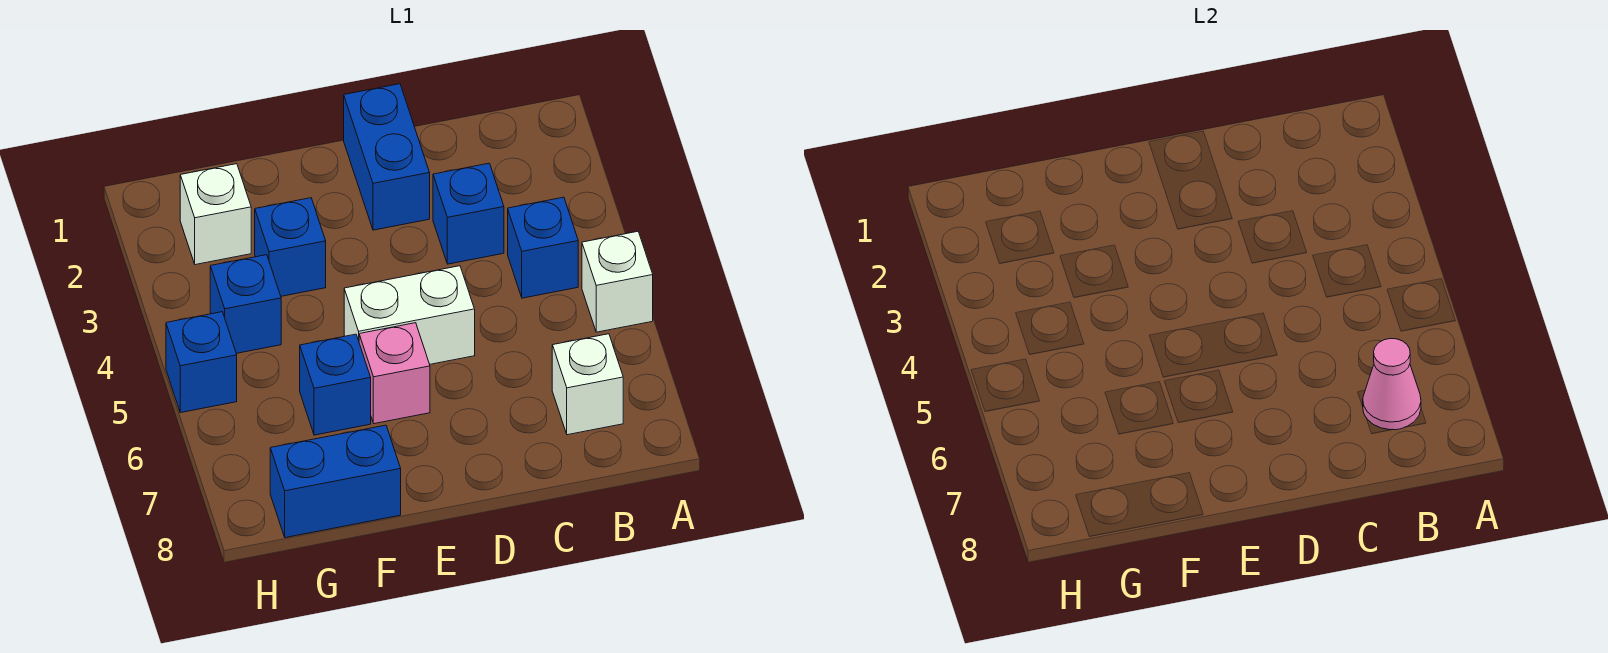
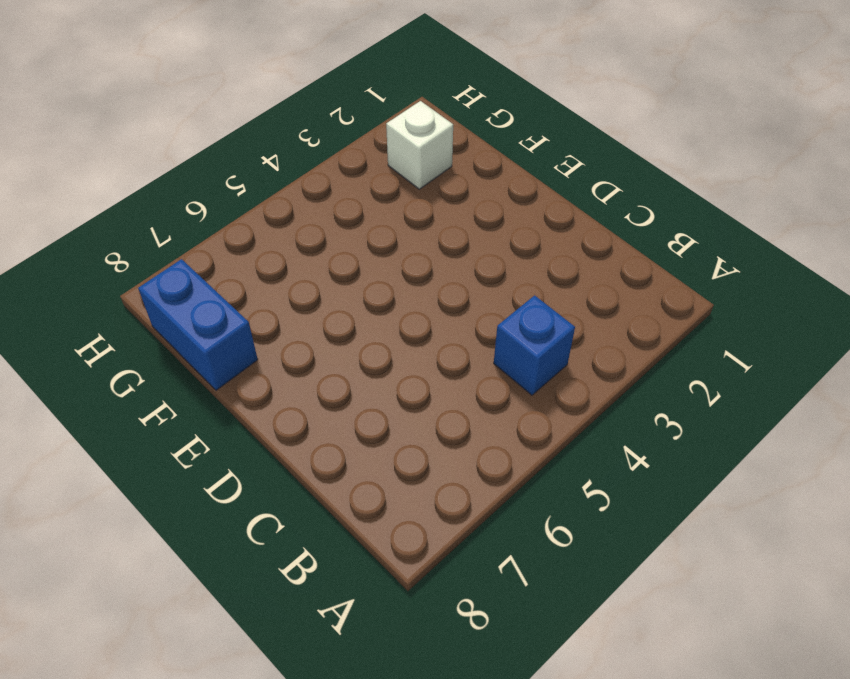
none -> white brick A5 level 1
none -> white brick B7 level 1
none -> blue brick C3 level 1

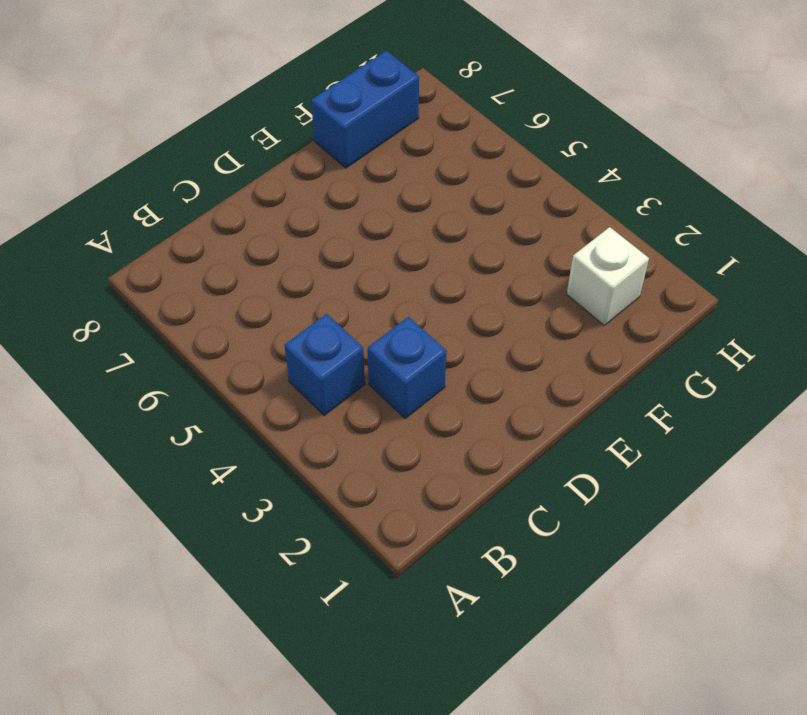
none -> white brick A5 level 1
none -> white brick B7 level 1
none -> blue brick D1:D2 level 1

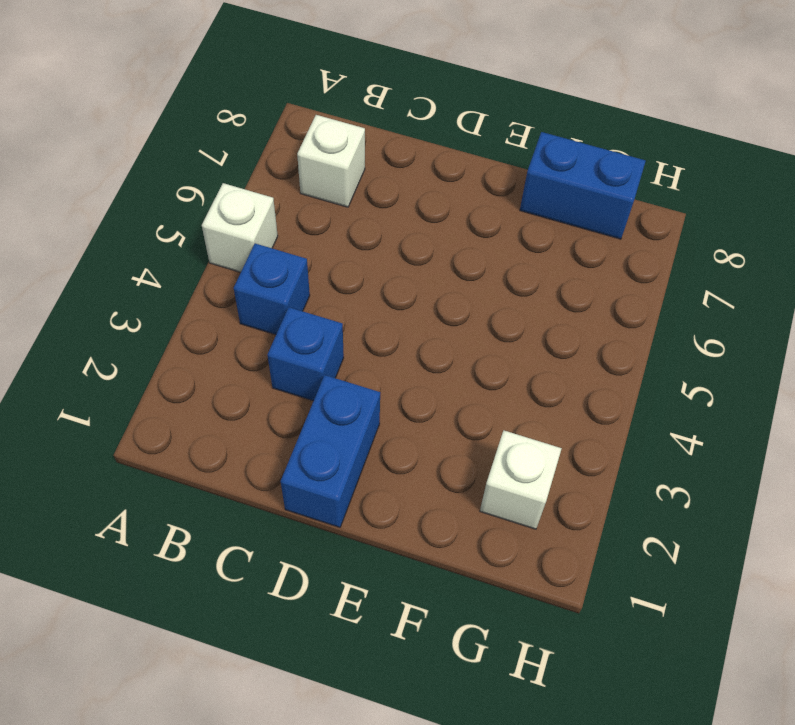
none -> white brick D5:E5 level 1
none -> pink brick E6 level 1
none -> blue brick F3 level 1

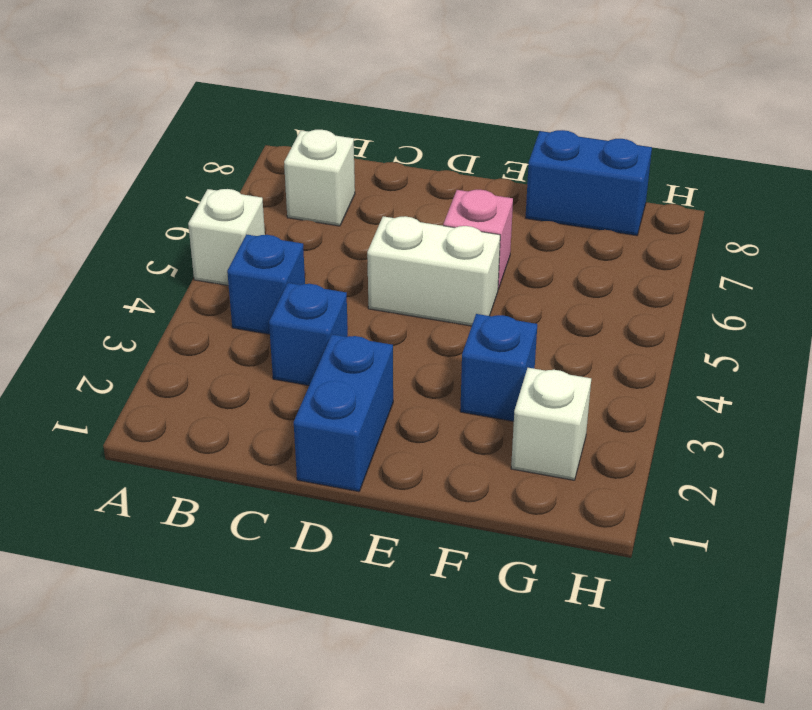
none -> blue brick F6 level 1
none -> blue brick G4 level 1
none -> blue brick H5 level 1

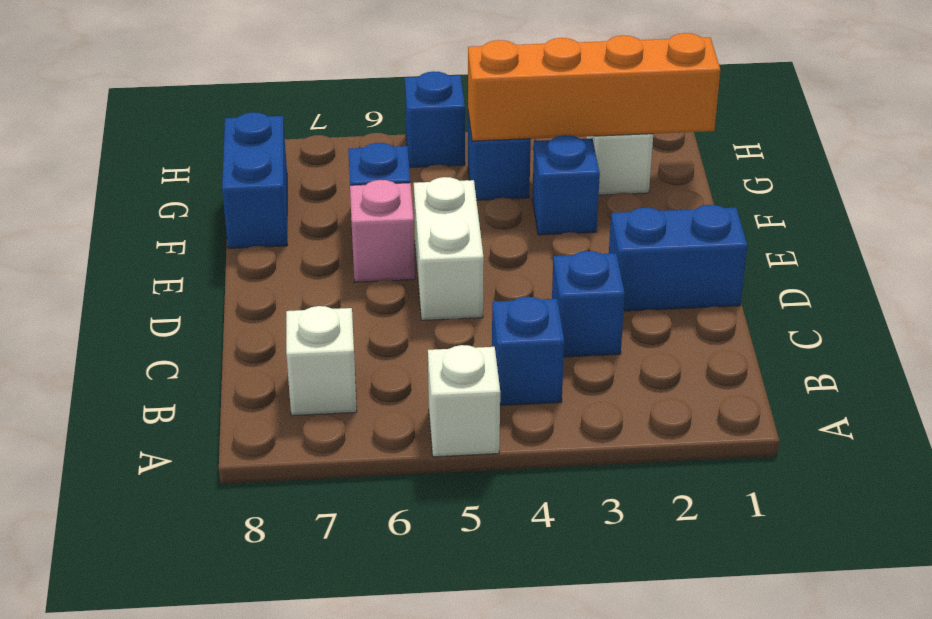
orange brick G1:G4 level 2 -> none
none -> pink cone B7 level 2

